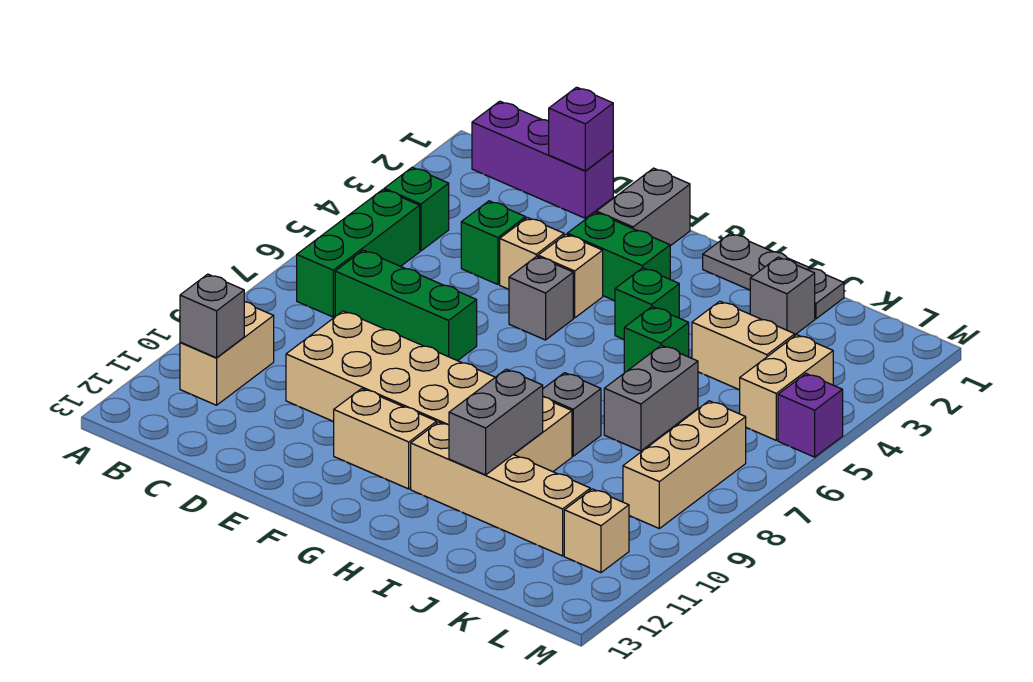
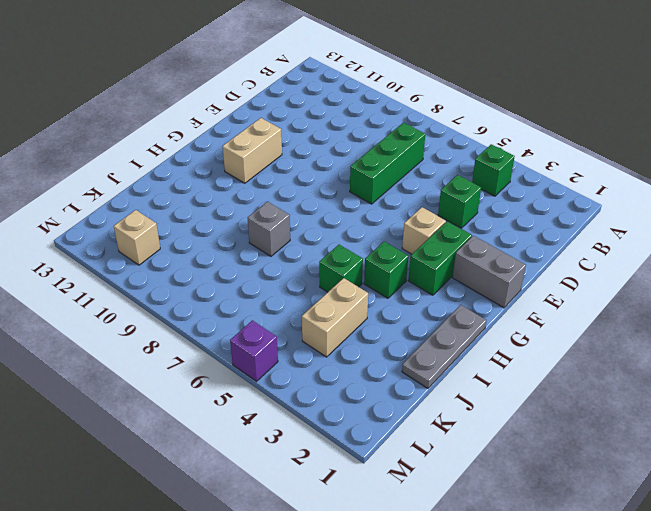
none -> purple brick B1:D1 level 1
none -> green brick B5:B7 level 1
none -> tan brick B10:B11 level 1

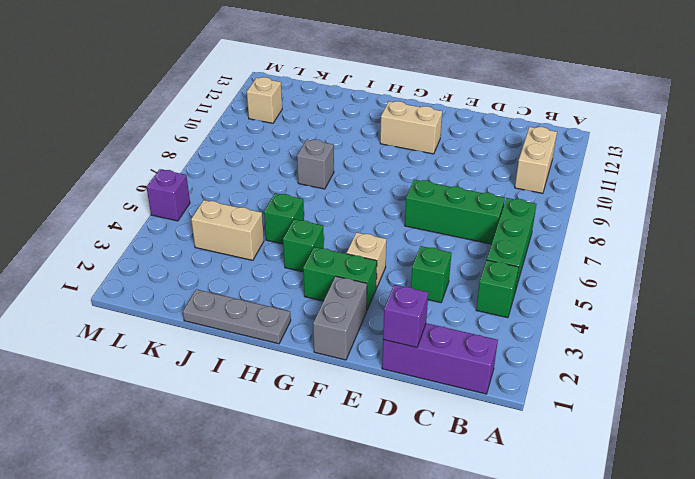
none -> tan brick D9:I10 level 1
none -> tan brick E4 level 1
none -> grey brick F5 level 1

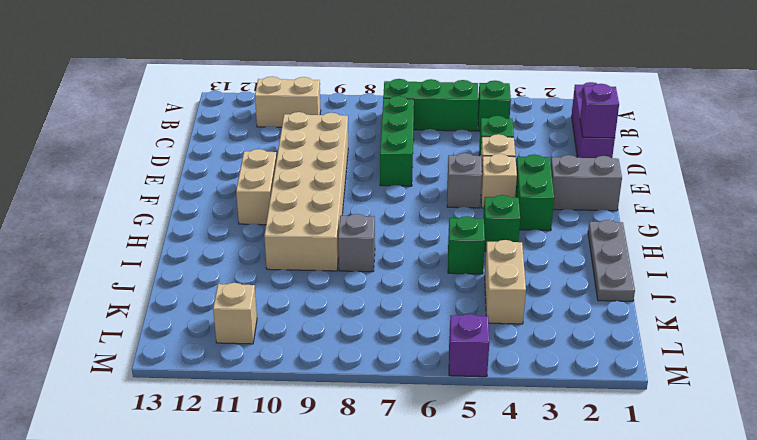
none -> tan brick H11:K11 level 1
none -> grey brick J2 level 1
none -> grey brick J6:J7 level 1

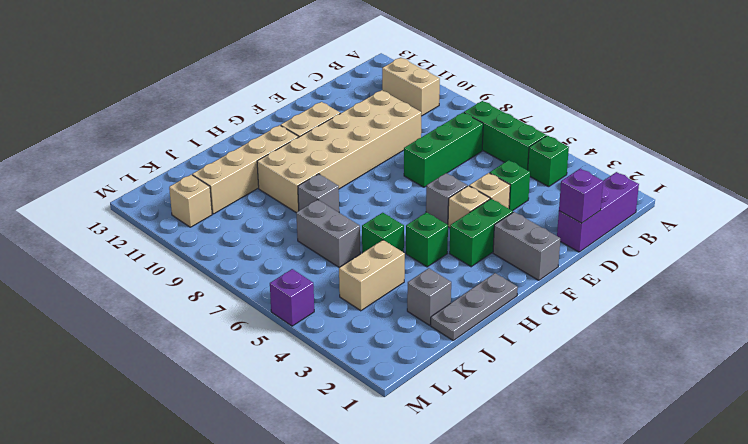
none -> tan brick L4:L5 level 1
none -> tan brick L7:L9 level 1
none -> grey brick B11 level 2

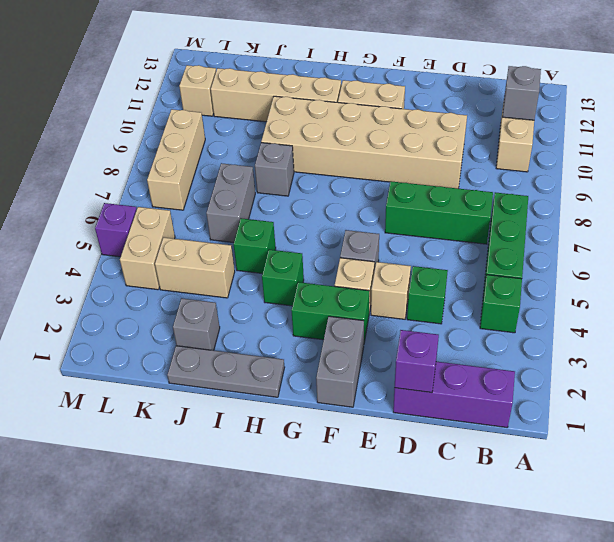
none -> grey brick I10:I11 level 2

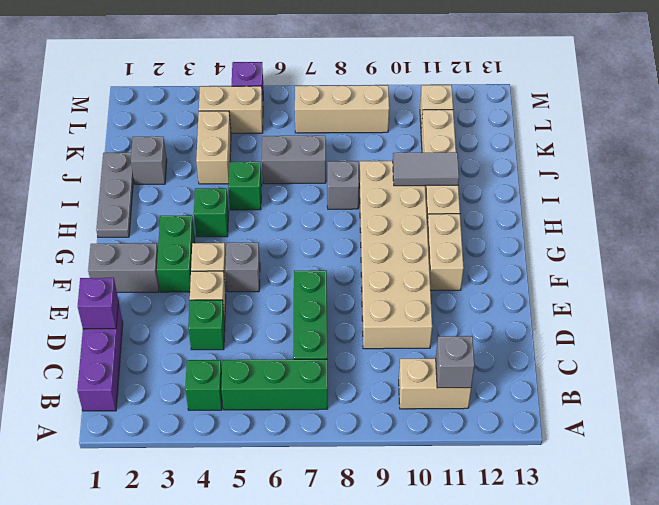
grey tile I10:I11 level 2 -> grey brick I10:I11 level 2

